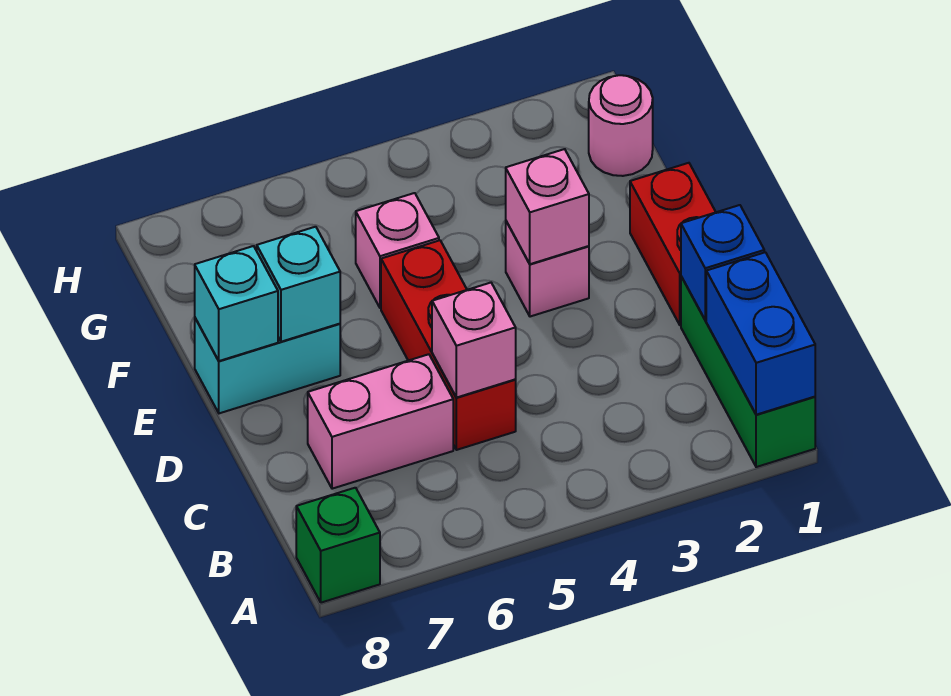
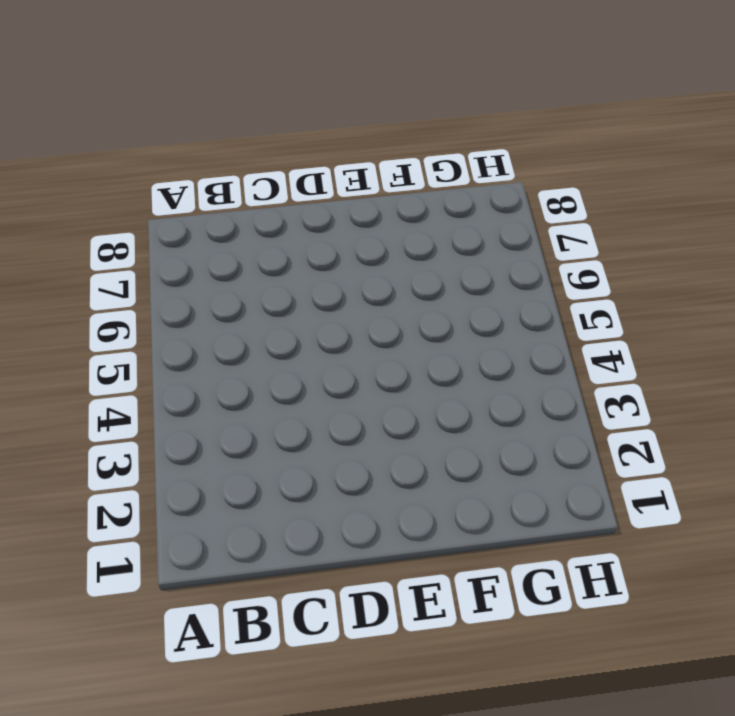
none -> green brick A1:C1 level 1
none -> green brick A8 level 1
none -> red brick C5:E5 level 1

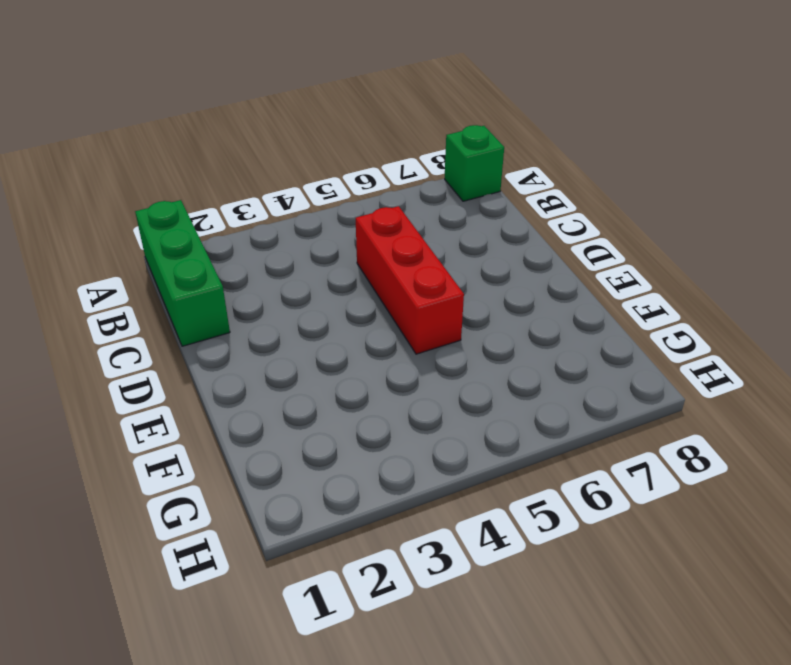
none -> pink brick C6:C7 level 1
none -> red brick D1:E1 level 1
none -> pink brick E3 level 1

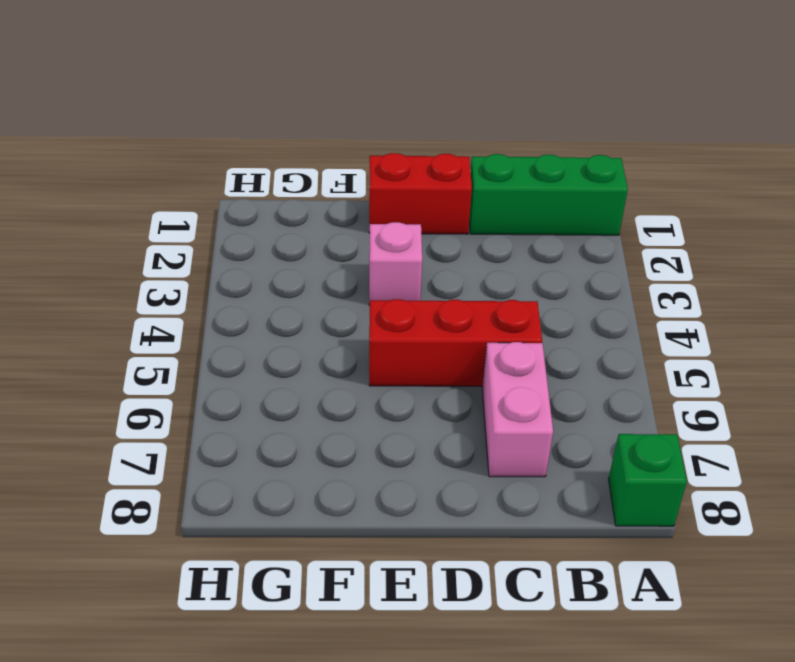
none -> cyan brick E7:E8 level 1
none -> pink brick F5 level 1
none -> pink round brick G1 level 1

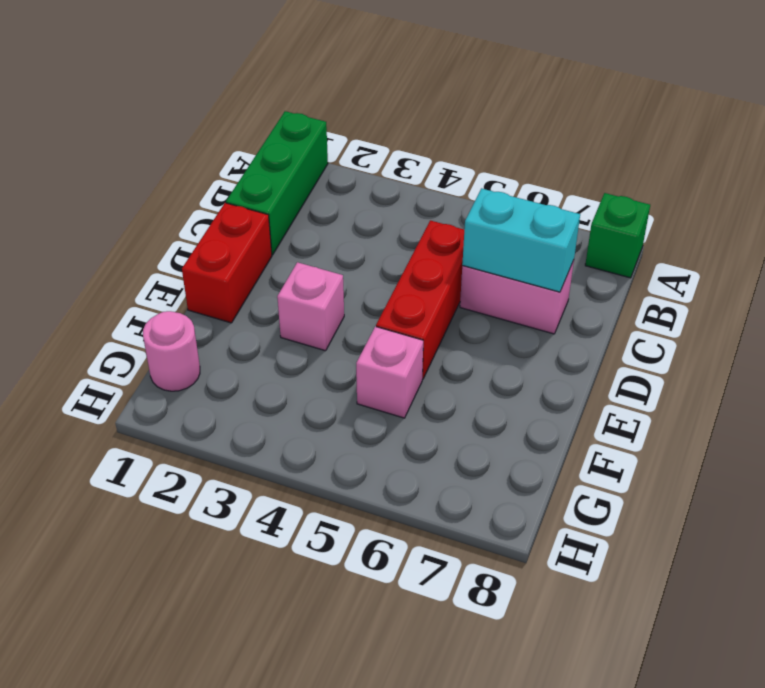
cyan brick C6:C7 level 2 -> cyan brick E7:E8 level 1
none -> blue brick A1:B1 level 2
none -> blue brick C1 level 2
none -> pink brick C5 level 2

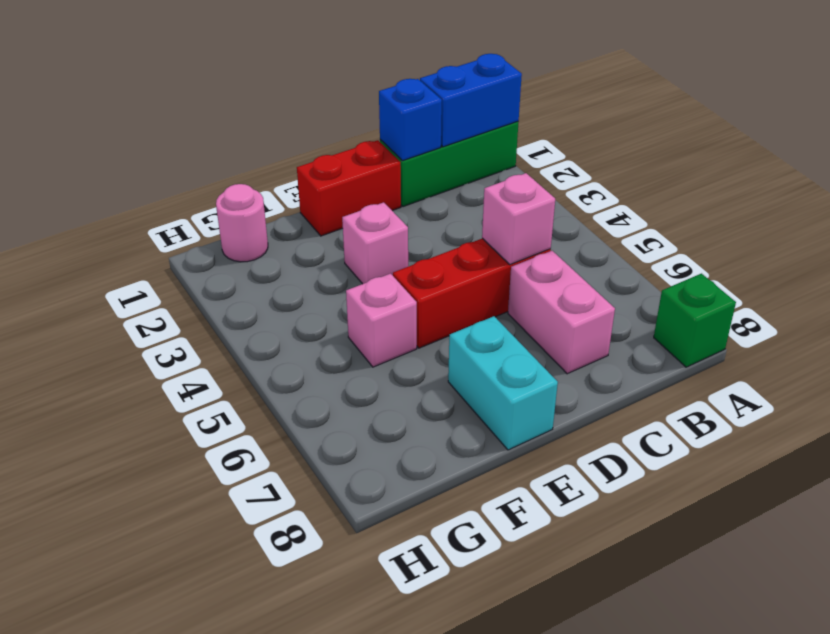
none -> pink brick E3 level 2
none -> cyan brick E7 level 2
none -> cyan brick E8 level 2

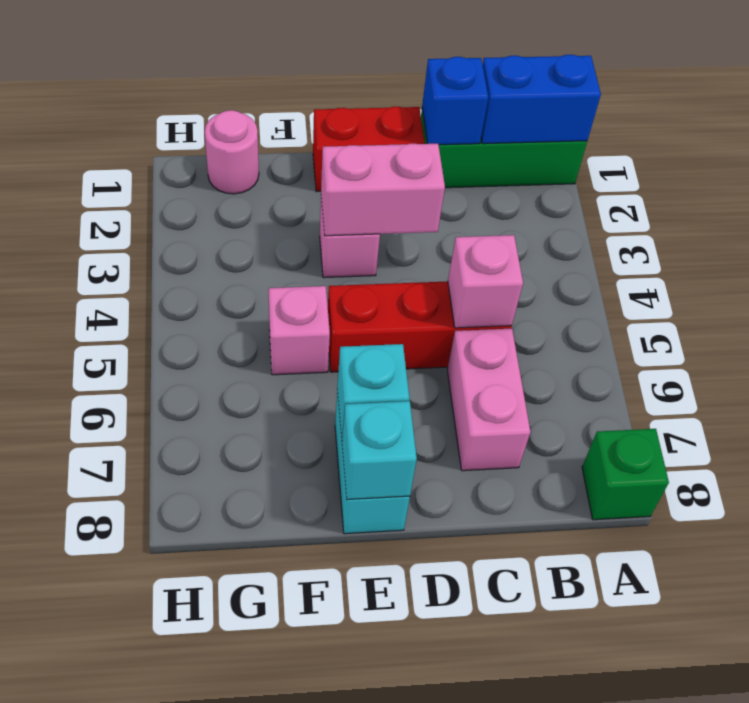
pink brick D3:E3 level 2 -> pink brick E3 level 2

